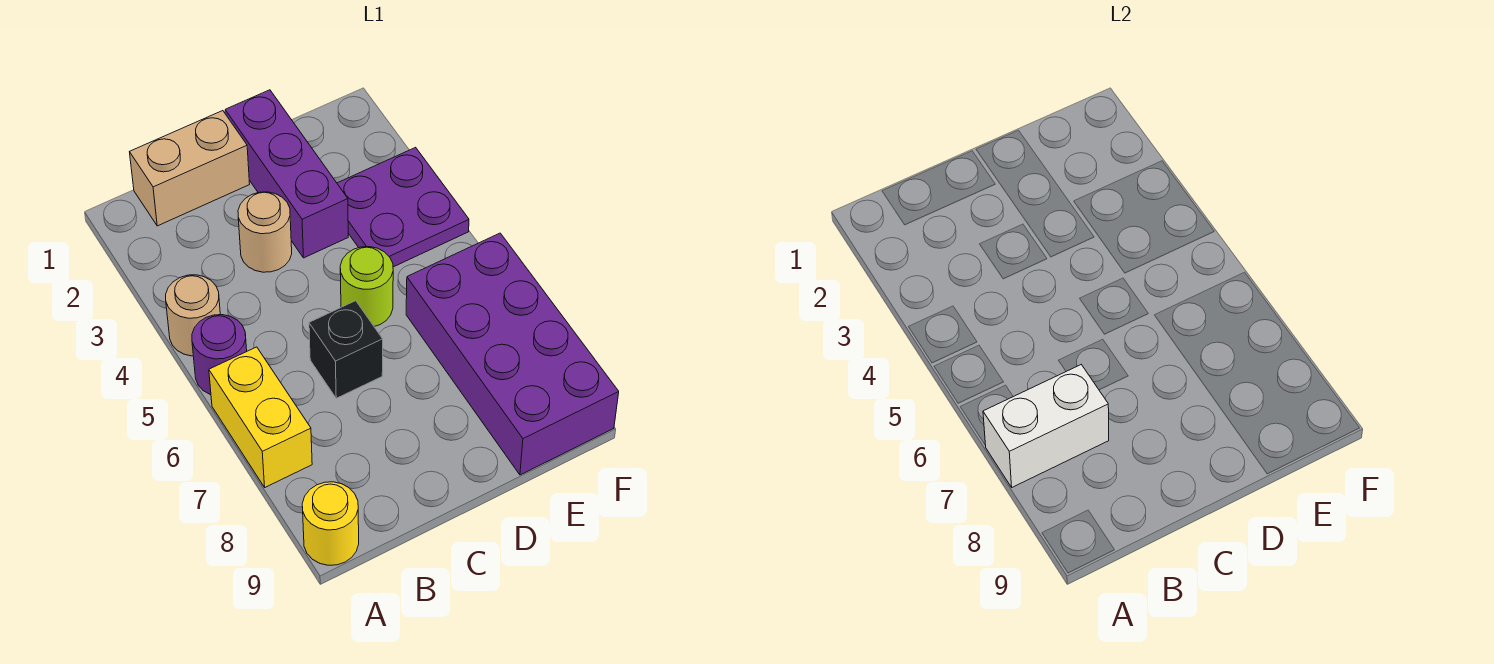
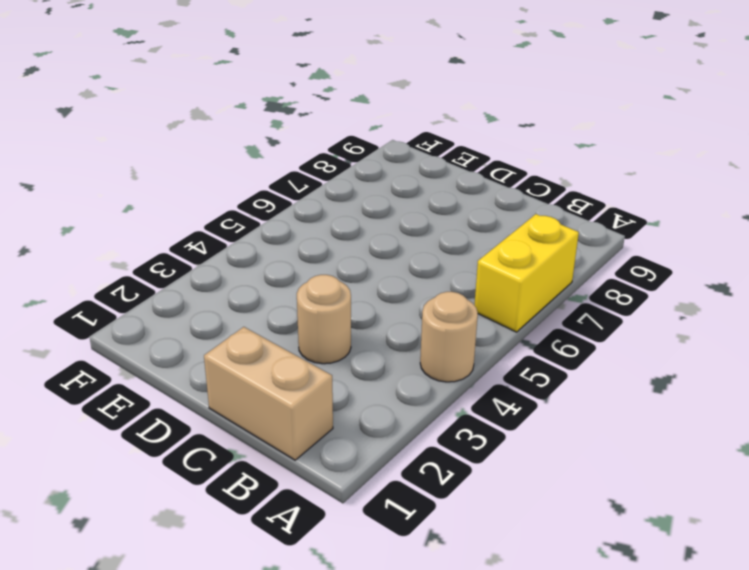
none -> purple round brick A5 level 1
none -> yellow round brick A9 level 1
none -> black brick C6 level 1

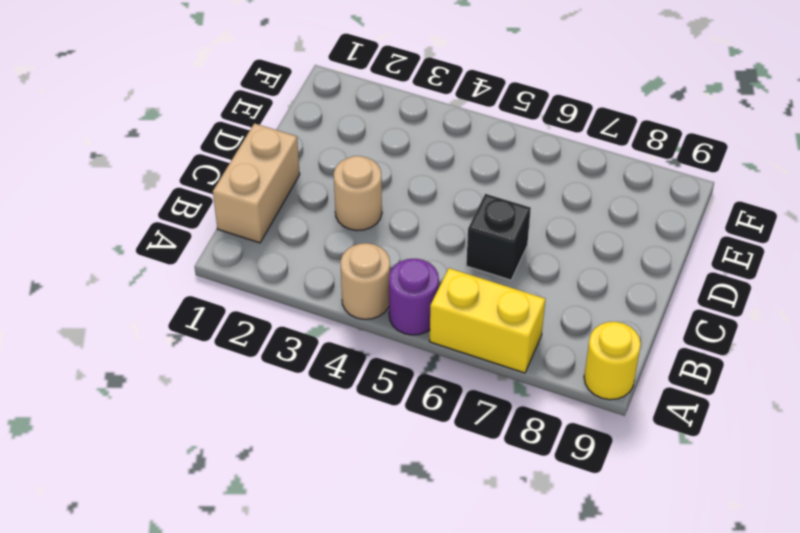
none -> purple brick D1:D3 level 1
none -> lime round brick D5 level 1
none -> purple plate E3:F4 level 1

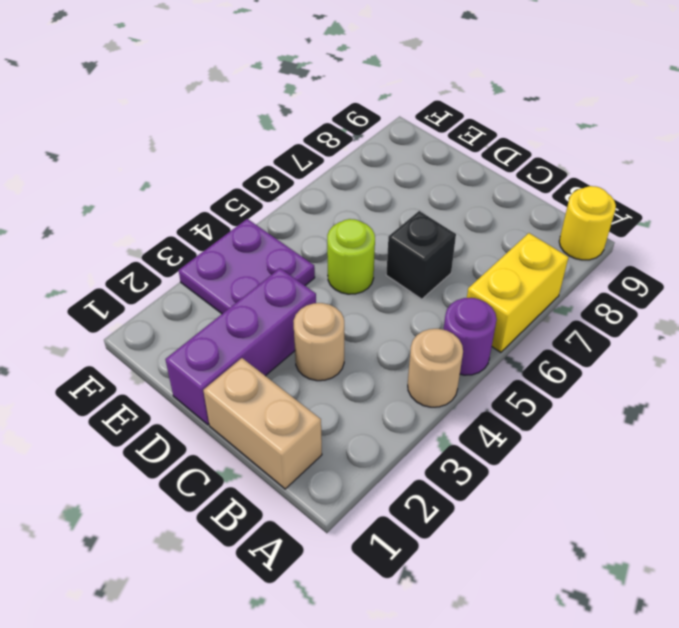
none -> purple brick E6:F9 level 1
none -> white brick A7:B7 level 2

